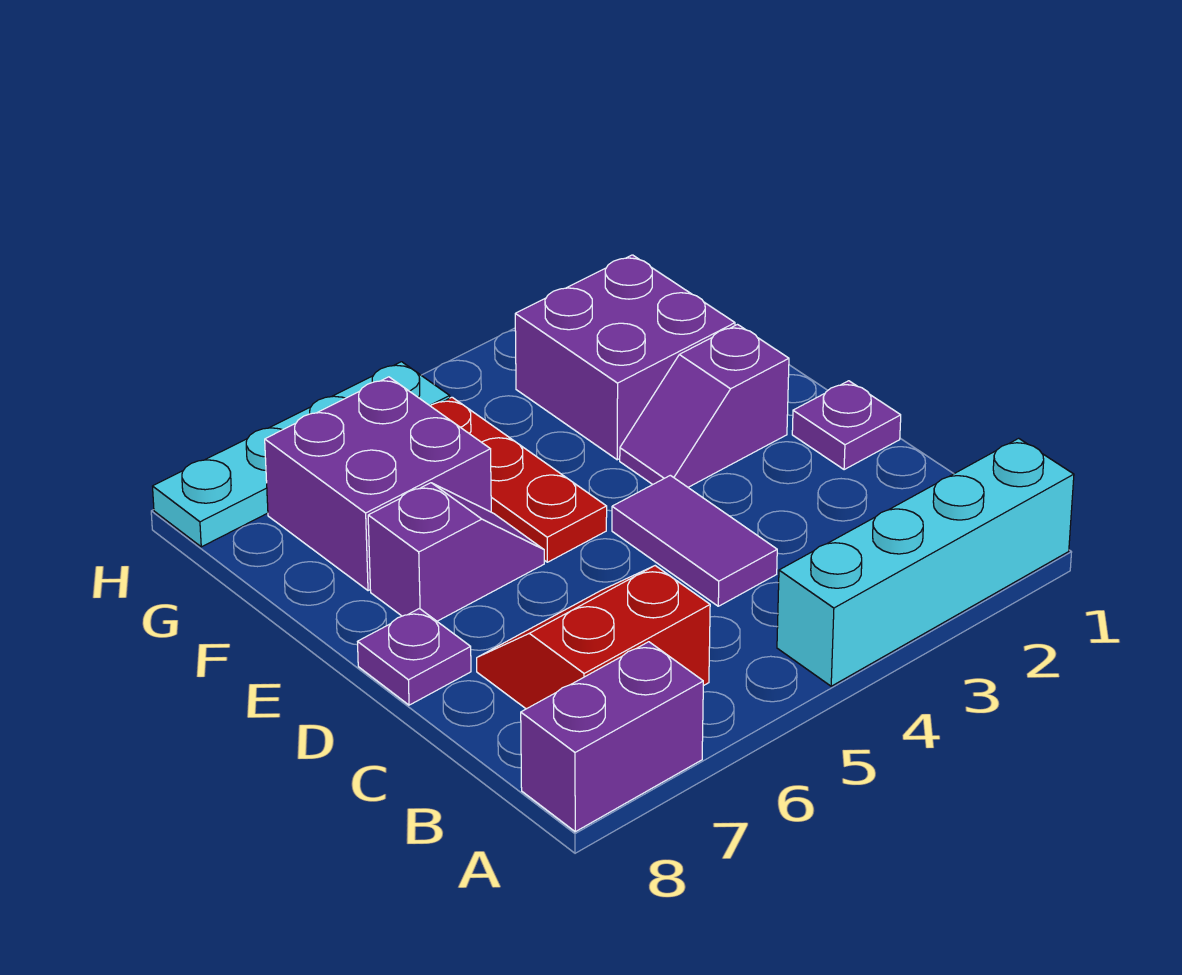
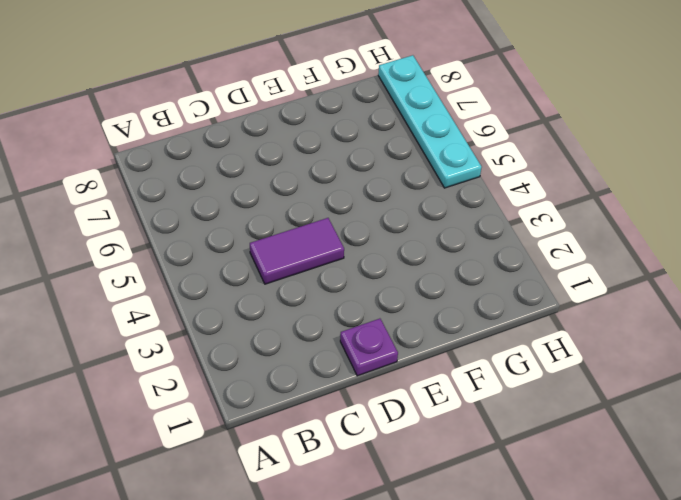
none -> cyan brick A1:A4 level 1
none -> purple brick A7:A8 level 1
none -> red slope B6:C7 level 1 top B

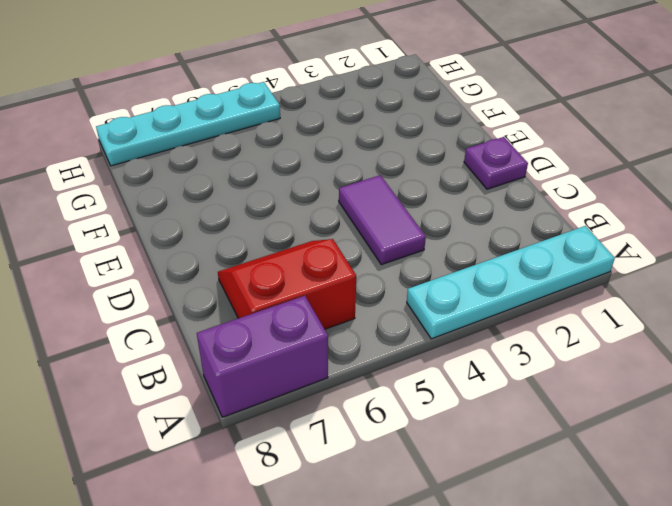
cyan plate A1:A4 level 1 -> cyan brick A1:A4 level 1
none -> purple plate D8 level 1
none -> purple slope E2:E3 level 1 top 2
none -> red plate E5:G5 level 1

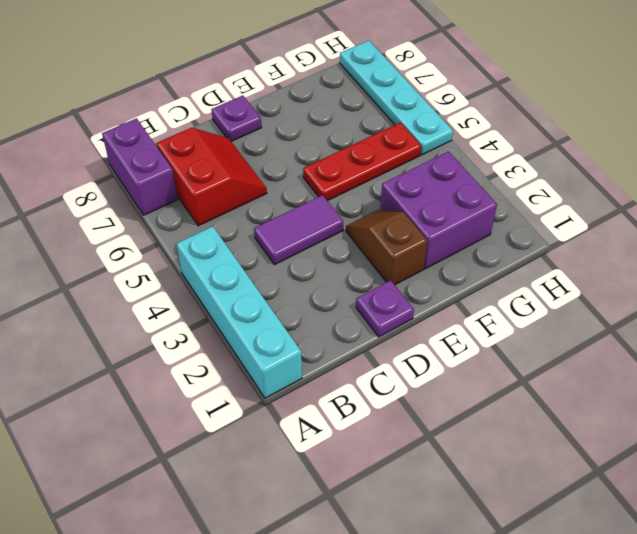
brown slope E2:E3 level 1 top 2 -> purple slope E2:E3 level 1 top 2
none -> purple slope E6:E7 level 1 top 7
none -> purple brick F6:G7 level 1

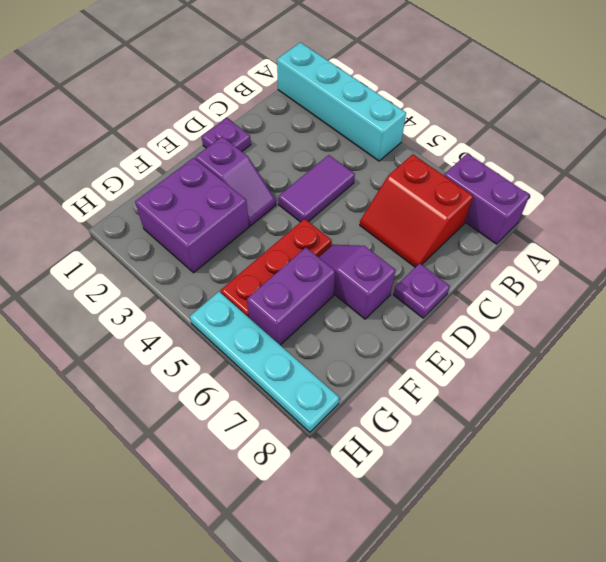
purple brick F6:G6 level 1 -> purple brick F6:G7 level 1

